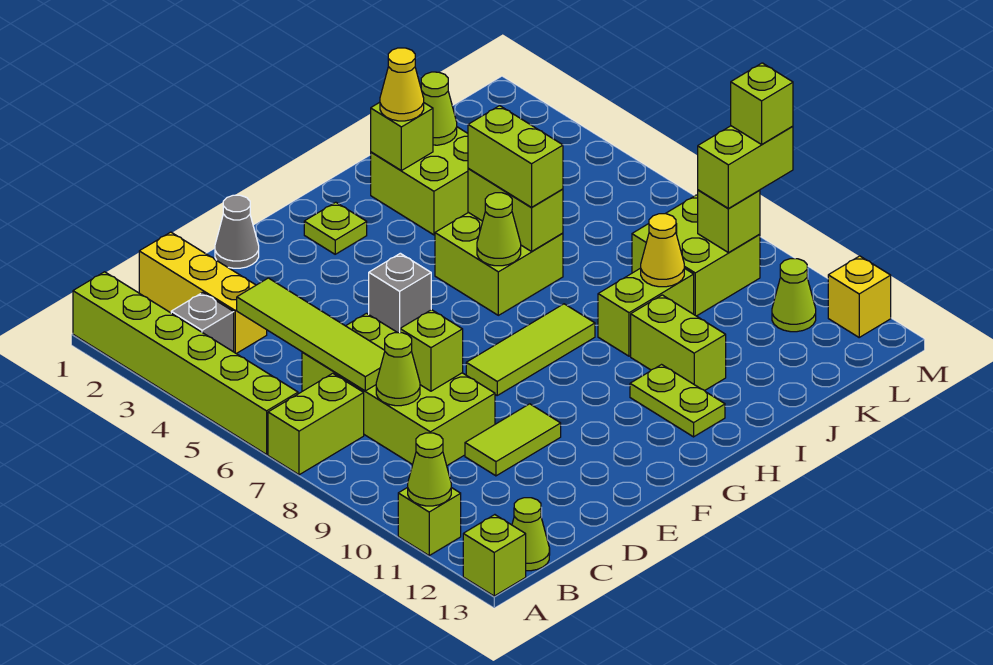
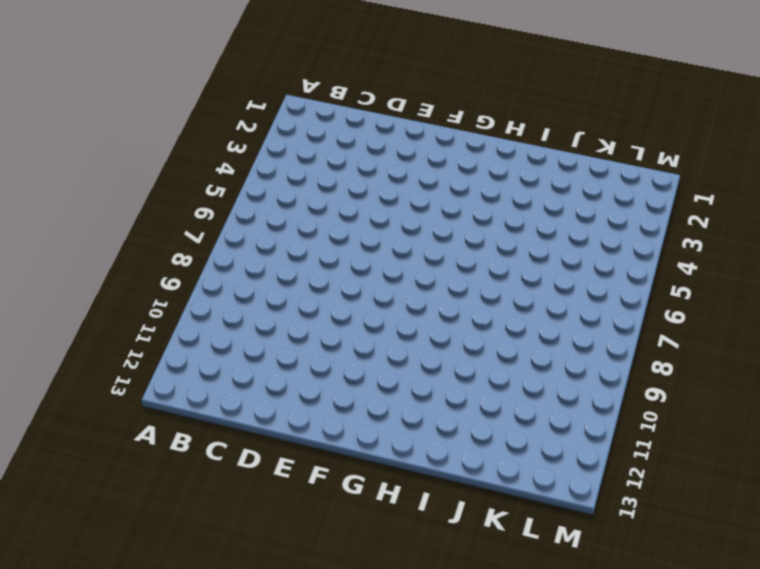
none -> lime brick A1:A6 level 1
none -> lime brick A7:B7 level 1
none -> lime brick A11 level 1
none -> lime brick A13 level 1

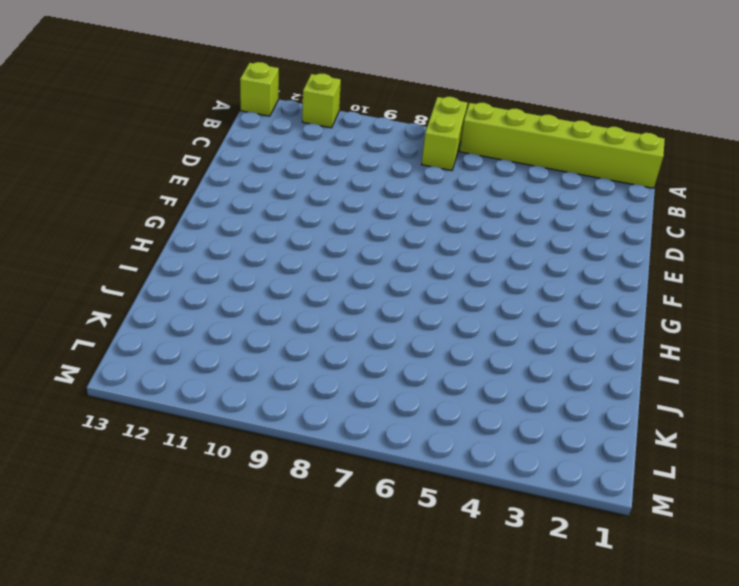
none -> grey brick B3 level 1
none -> lime cone B13 level 1
none -> yellow brick C1:C3 level 1
none -> lime brick C6:D9 level 1

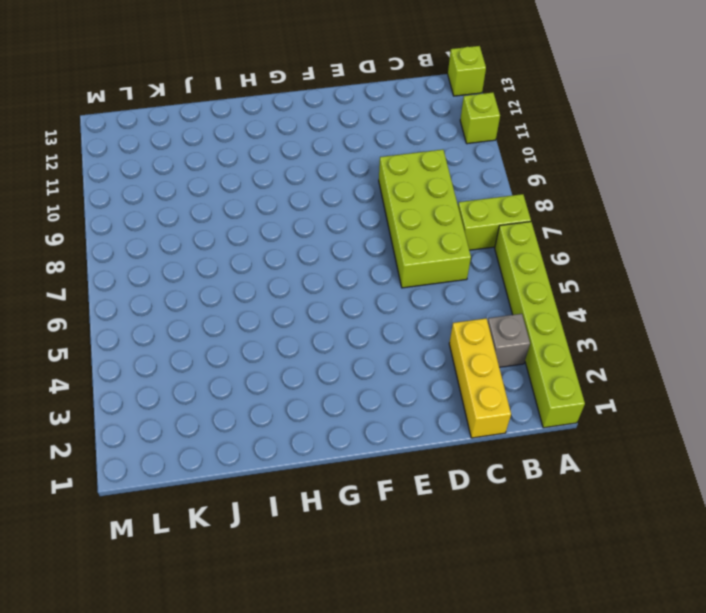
none -> lime cone B13 level 1
none -> lime tile D10:E10 level 1
none -> grey cone E1 level 1
none -> grey brick F5 level 1

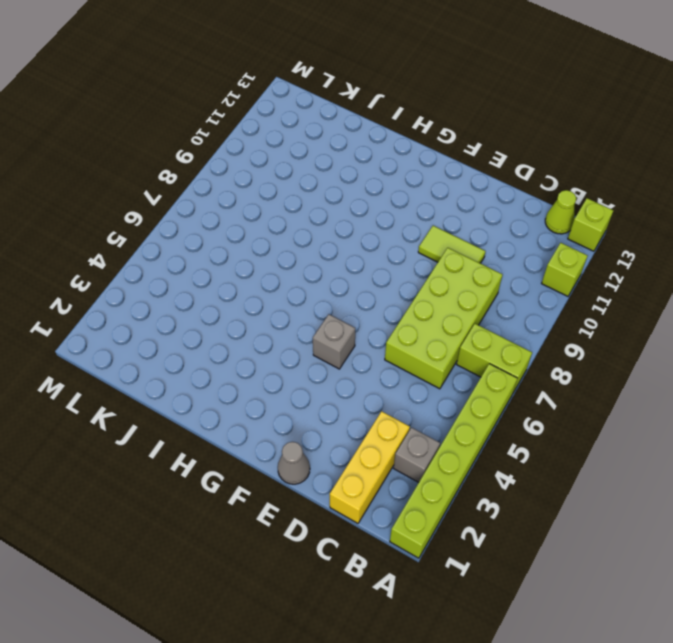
none -> lime tile F8:H8 level 1
none -> lime plate G2 level 1
none -> lime brick H5:I6 level 1
none -> lime plate H11:H12 level 1

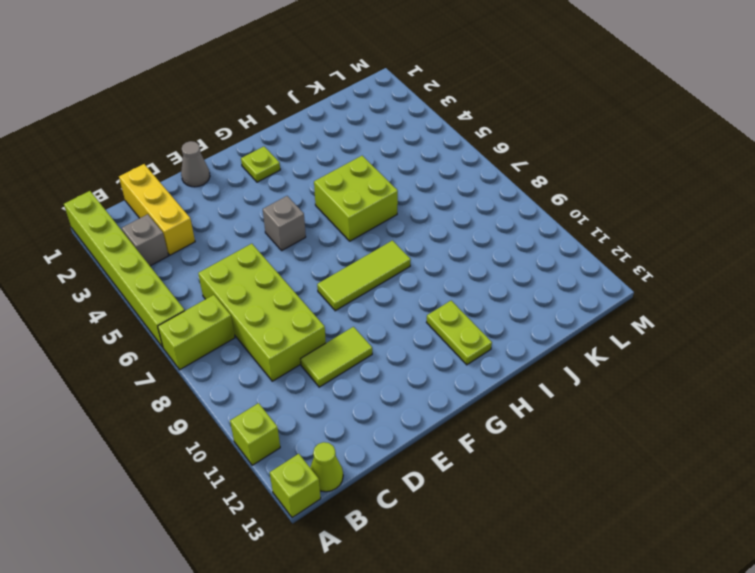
none -> lime brick I2:J3 level 1
none -> lime brick I9:J9 level 1
none -> lime brick I10:I11 level 1
none -> lime brick K8:L9 level 1

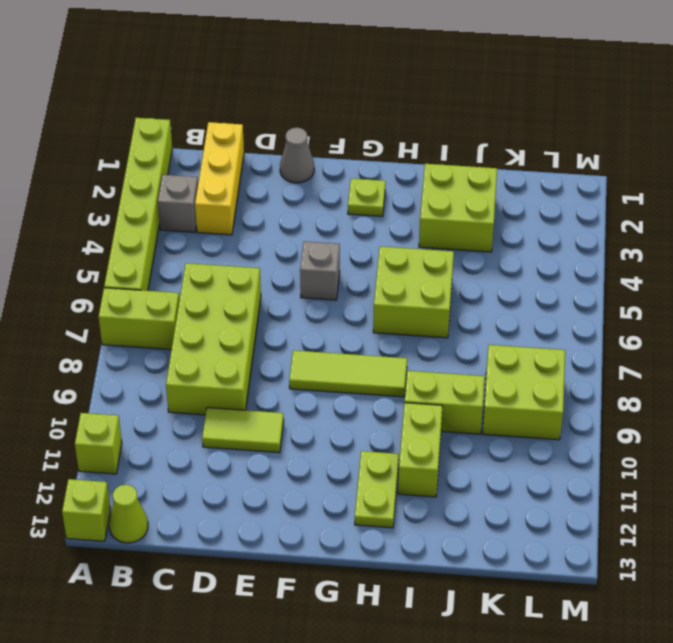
none -> lime cone L11 level 1
none -> yellow brick M12 level 1
none -> lime cone A11 level 2
none -> lime tile C4:C7 level 2

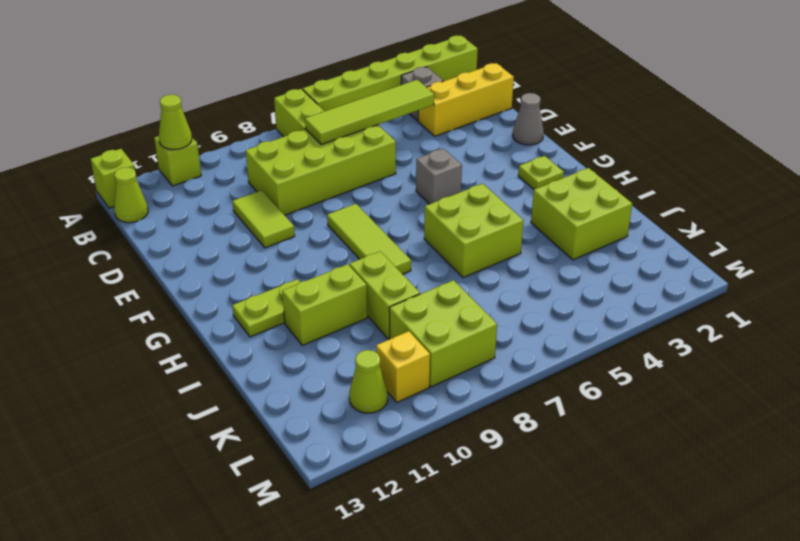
yellow brick L10 level 1 -> yellow brick M12 level 1
none -> lime cone C8 level 2
none -> lime brick D8 level 2
none -> lime cone H6 level 2
none -> lime brick I2 level 2

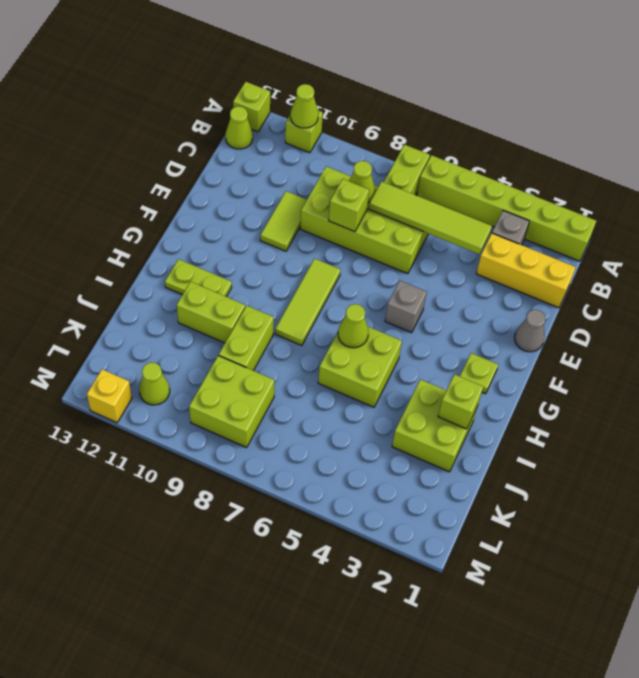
none -> lime brick I5:I6 level 2
none -> lime cone J2 level 2
none -> yellow cone J9 level 2
none -> lime brick L9 level 2

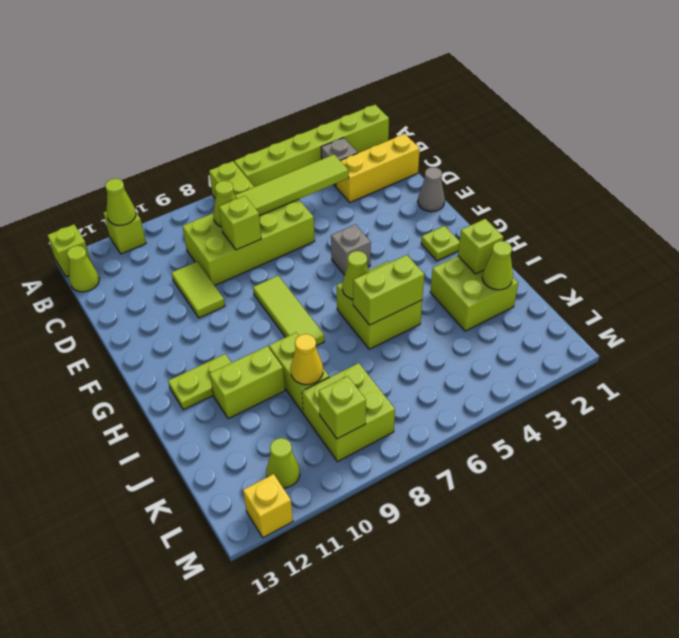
none -> yellow cone I2 level 3
none -> lime brick I5:I6 level 3
none -> lime brick L9:M9 level 3
none -> lime brick M9 level 4

